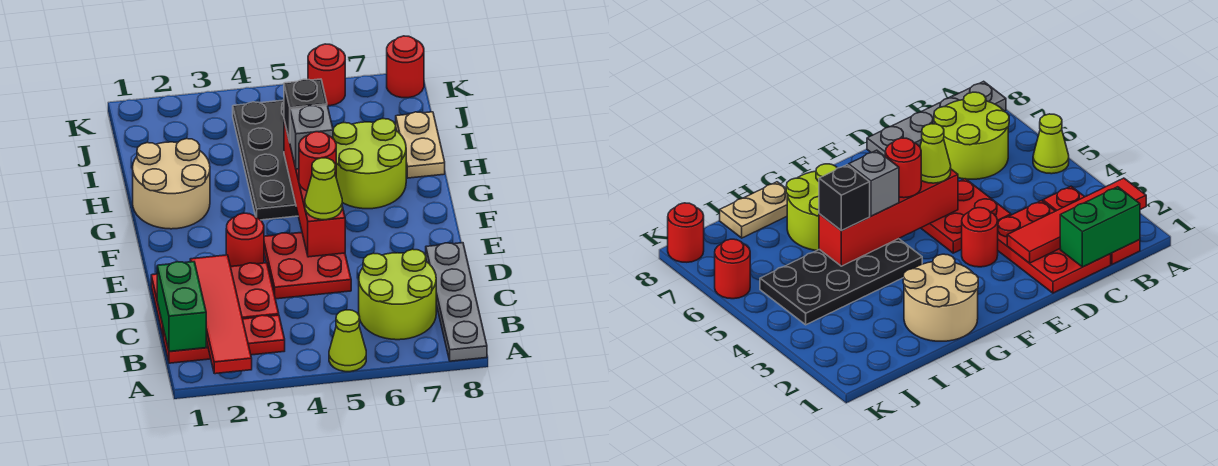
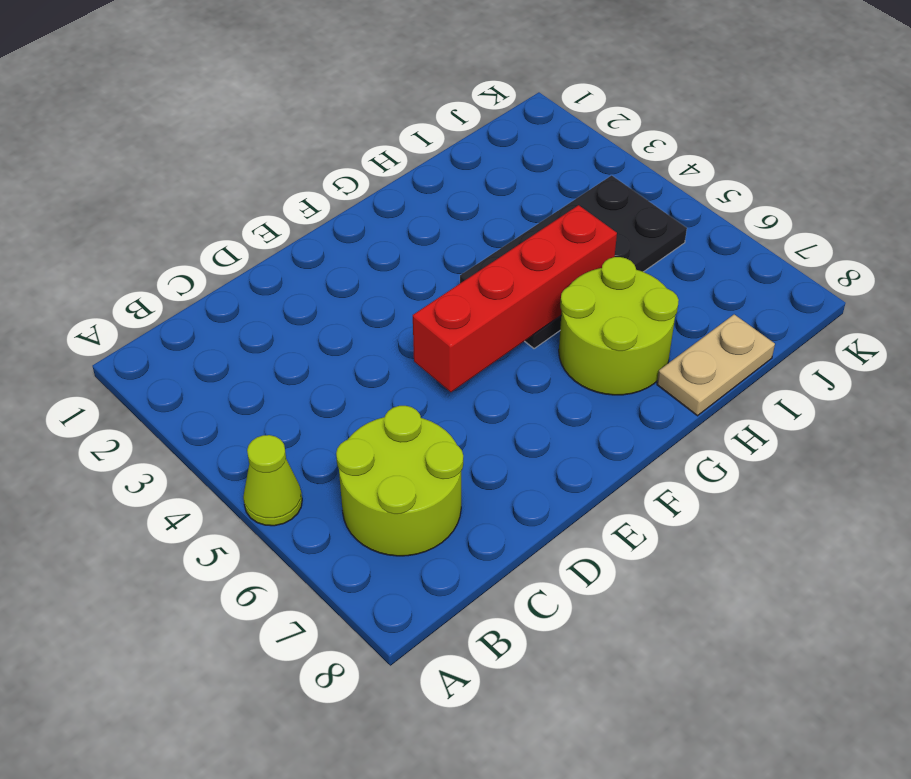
none -> grey plate A8:D8 level 1
none -> red plate B1:B3 level 1
none -> red plate C1:D3 level 1

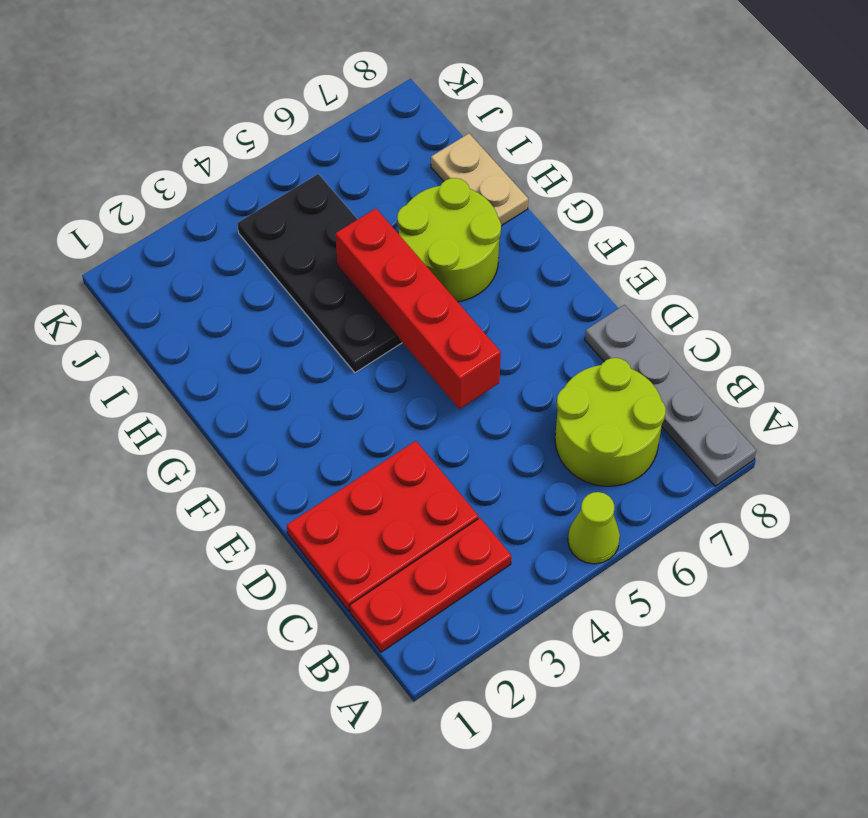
none -> red plate D4:E5 level 1
none -> red round brick E3 level 1
none -> tan round brick G1:H2 level 1

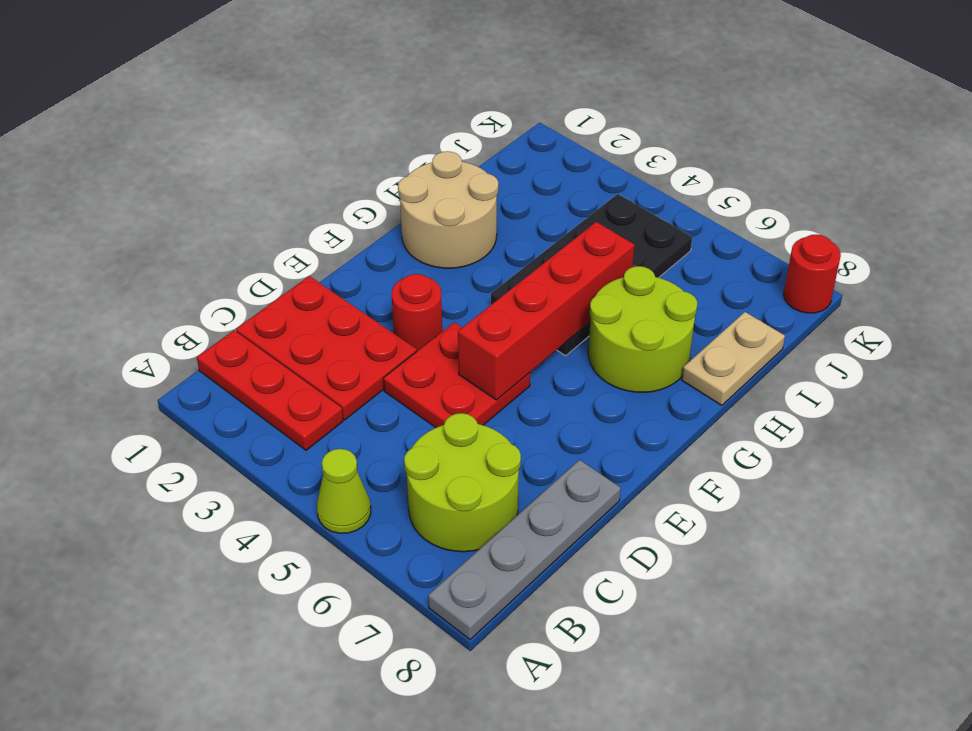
none -> red round brick K6 level 1
none -> red tile A2:D2 level 2
none -> green brick B1:C1 level 2

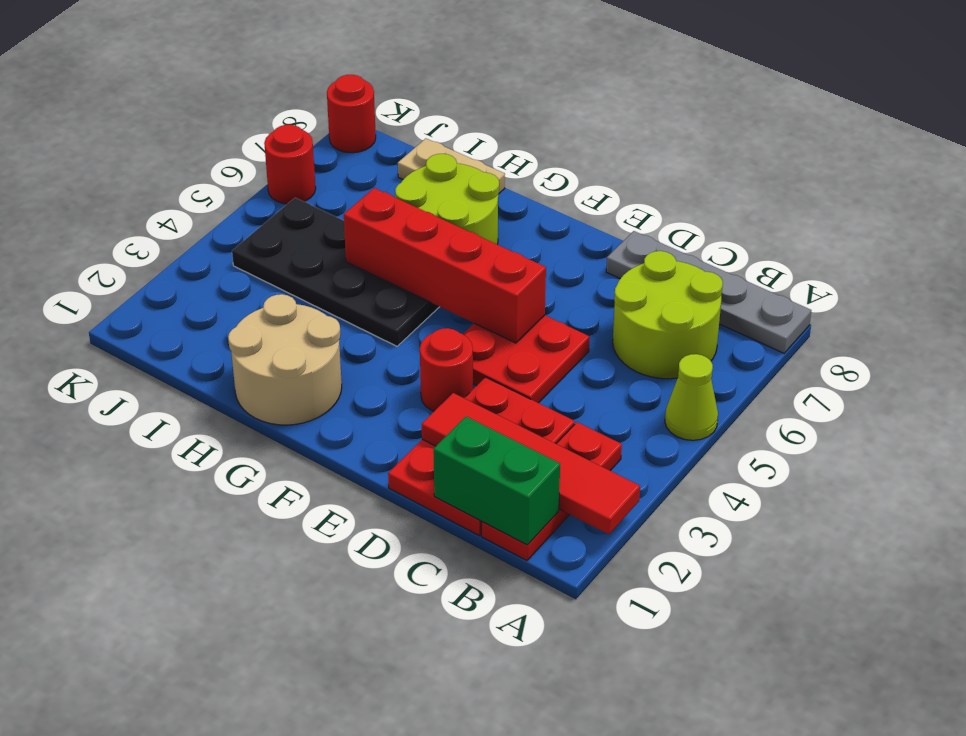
none -> lime cone E5 level 3
none -> red round brick F5 level 3
none -> grey brick G5 level 3

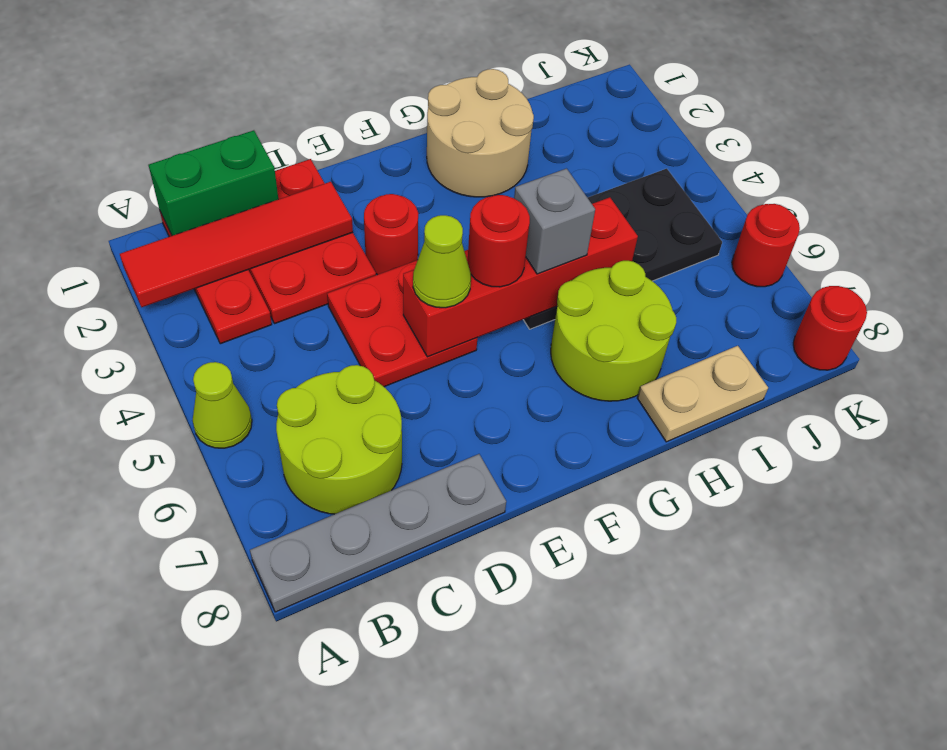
none -> black brick H5 level 3

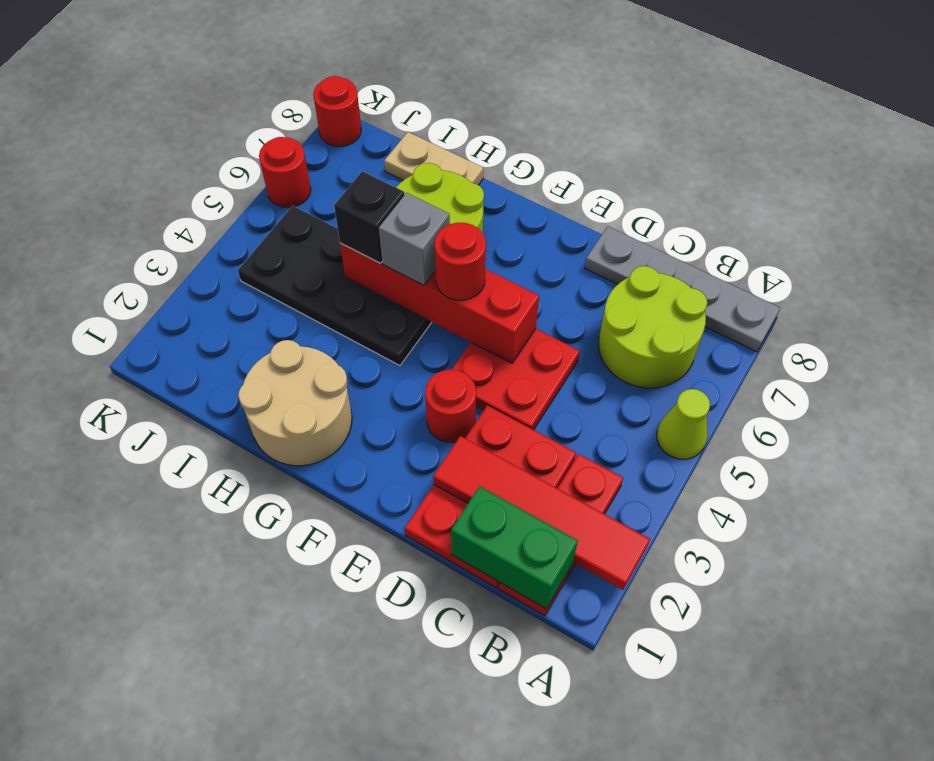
none -> lime cone E5 level 3

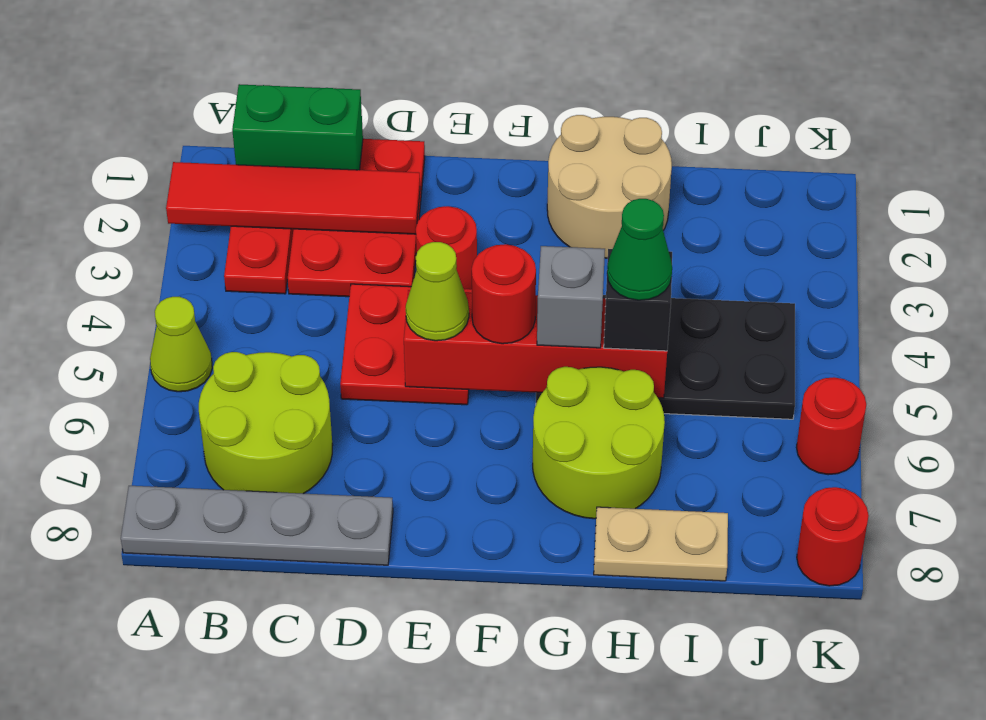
green cone H5 level 4 -> none

